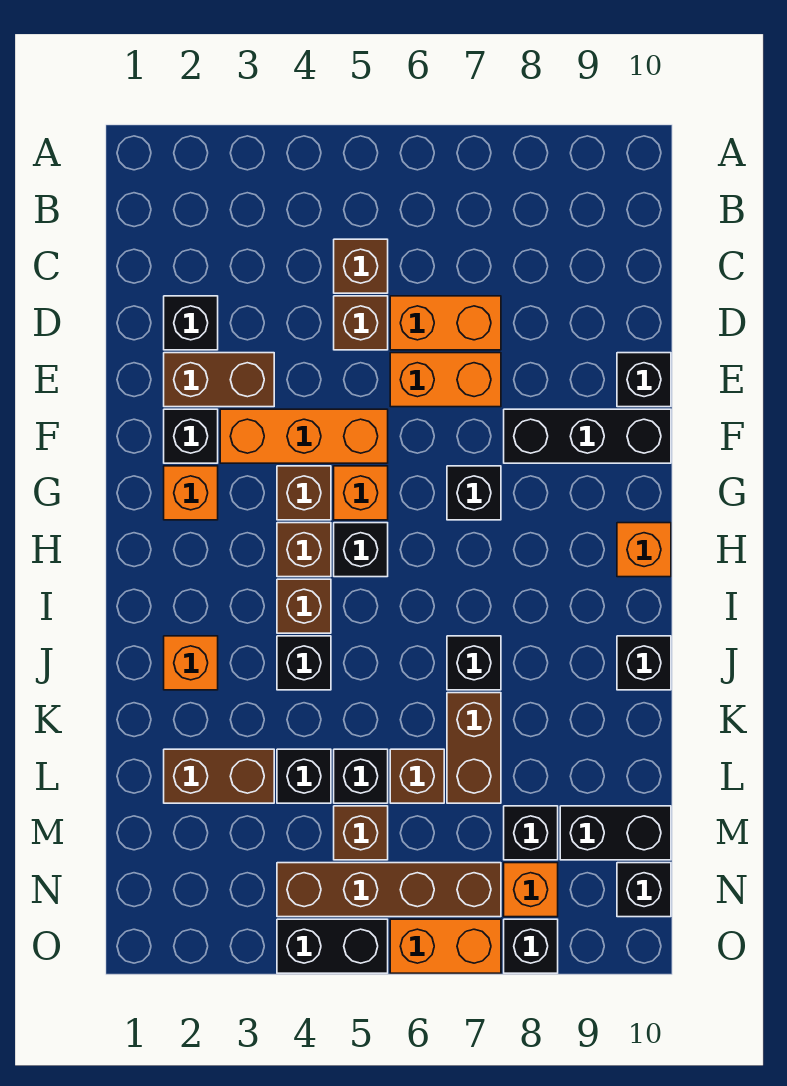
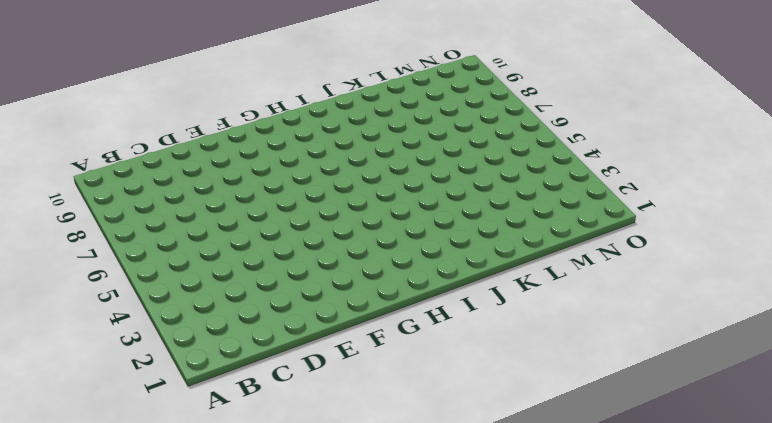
none -> brown brick C5 level 1
none -> black brick D2 level 1
none -> brown brick D5 level 1
none -> orange brick D6:D7 level 1

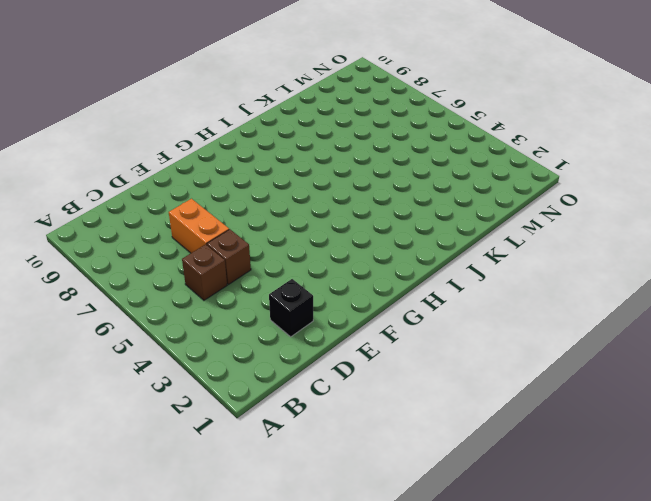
none -> brown brick E2:E3 level 1
none -> orange brick E6:E7 level 1
none -> black brick E10 level 1
none -> black brick F2 level 1

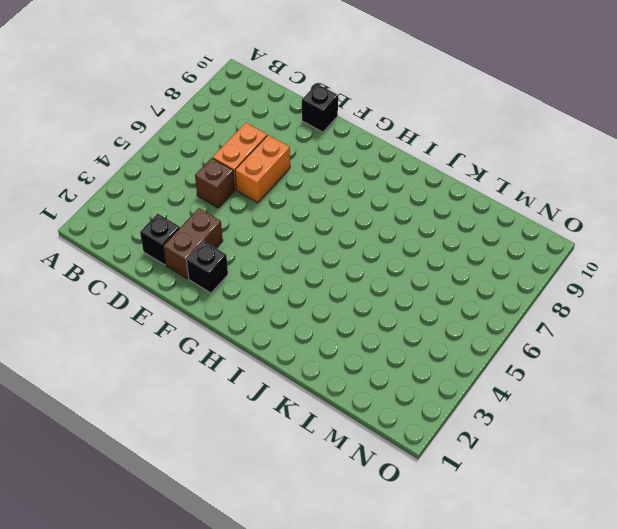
none -> brown brick C5 level 1
none -> orange brick F3:F5 level 1
none -> black brick F8:F10 level 1
none -> orange brick G2 level 1

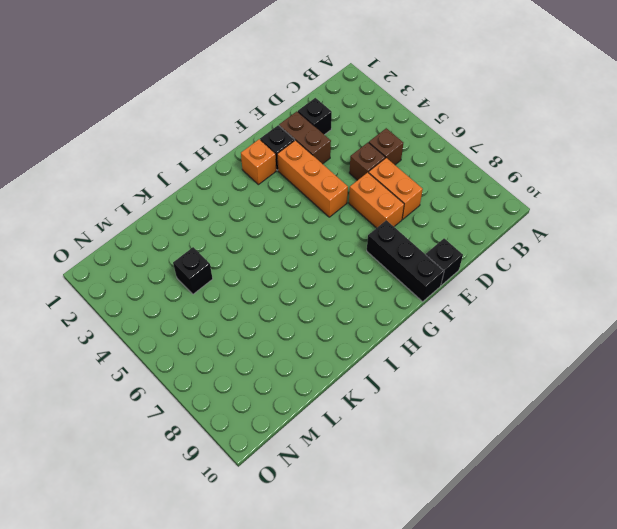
none -> brown brick G4 level 1
none -> orange brick G5 level 1
none -> black brick G7 level 1
none -> brown brick H4 level 1

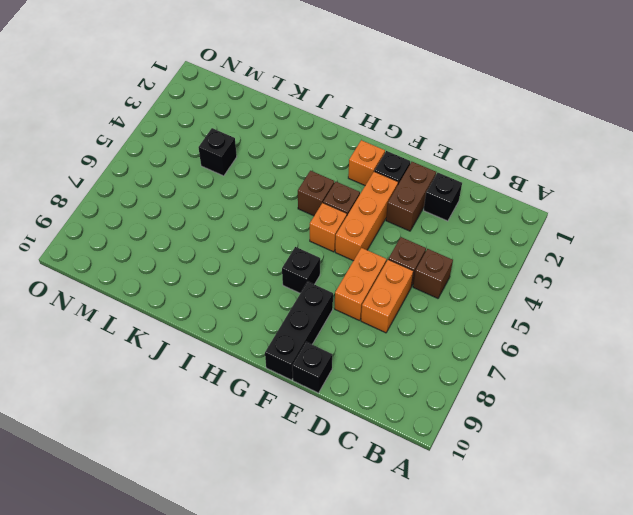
none -> black brick H5 level 1
none -> orange brick H10 level 1
none -> brown brick I4 level 1
none -> orange brick J2 level 1

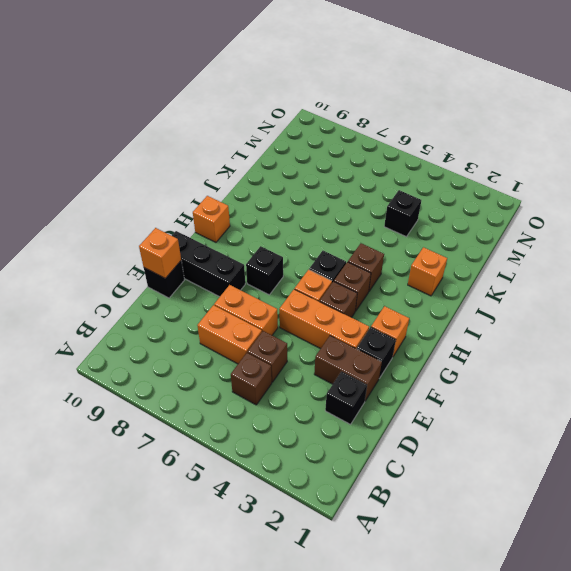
orange brick E10 level 2 -> orange brick N8 level 1
none -> black brick J4 level 1
none -> black brick J7 level 1
none -> black brick J10 level 1
none -> brown brick K7:L7 level 1

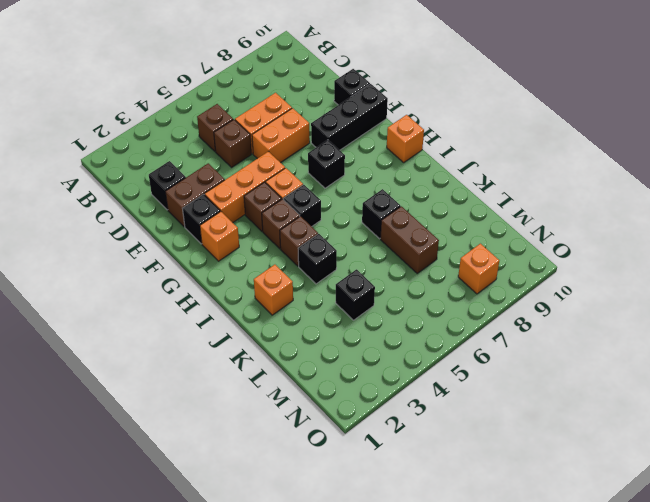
none -> black brick J10 level 1
none -> brown brick L2:L3 level 1
none -> black brick L5 level 1
none -> brown brick L6 level 1

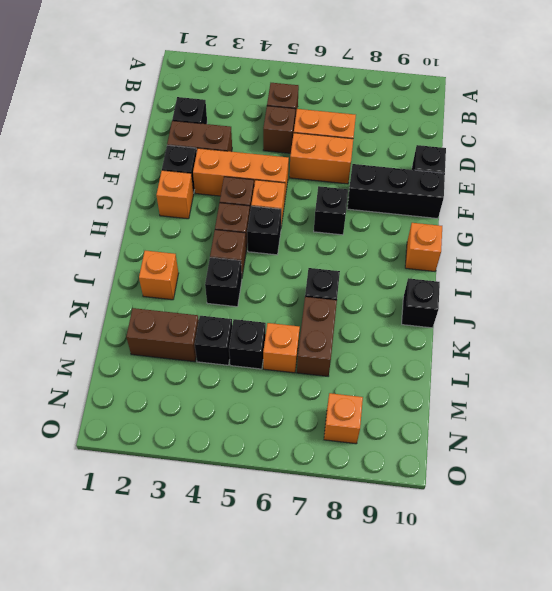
orange brick L6 level 1 -> brown brick L6 level 1
none -> brown brick M5 level 1
none -> black brick M8 level 1
none -> black brick M9:M10 level 1
none -> brown brick N4:N7 level 1

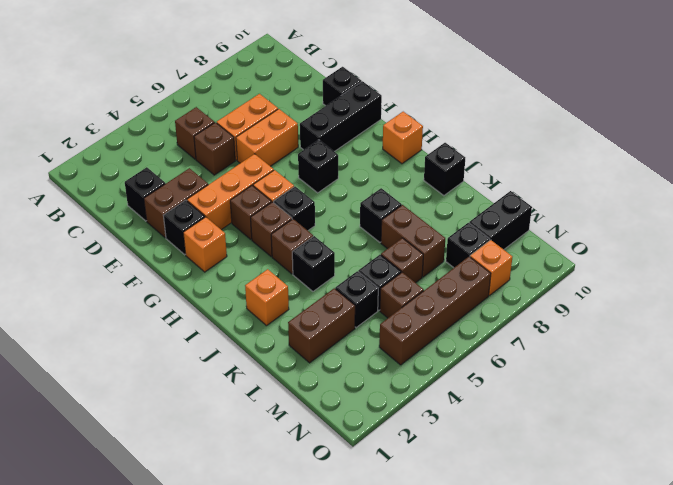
none -> black brick N10 level 1
none -> black brick O4:O5 level 1
none -> orange brick O6:O7 level 1
none -> black brick O8 level 1

